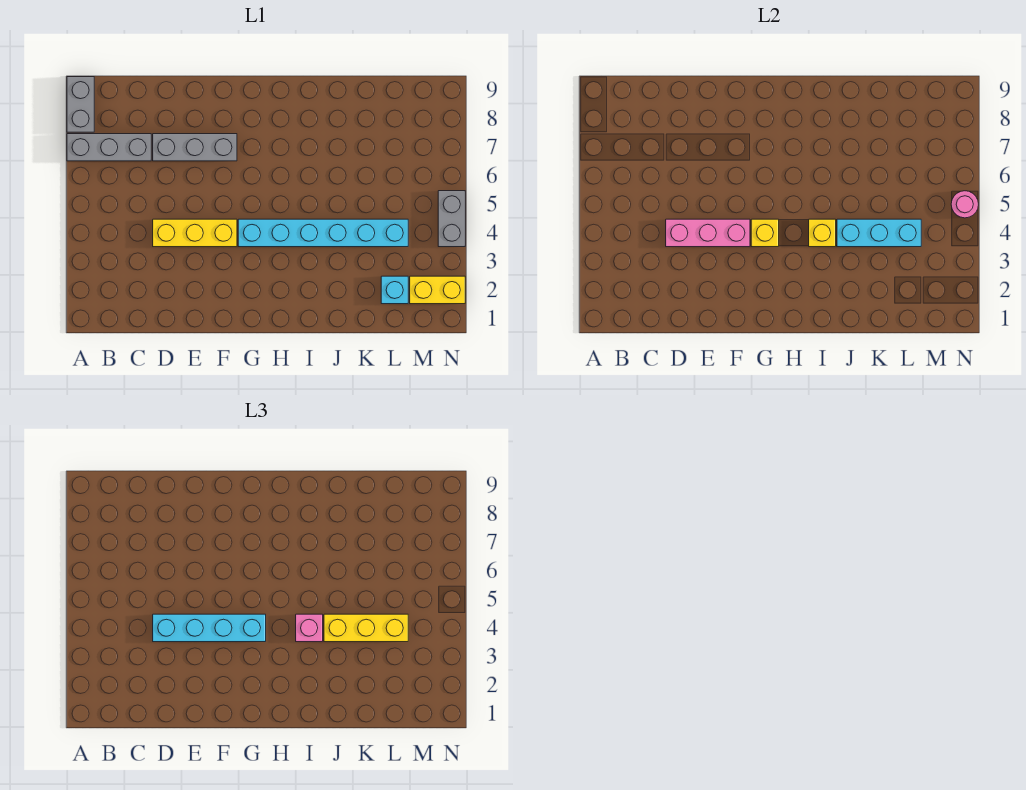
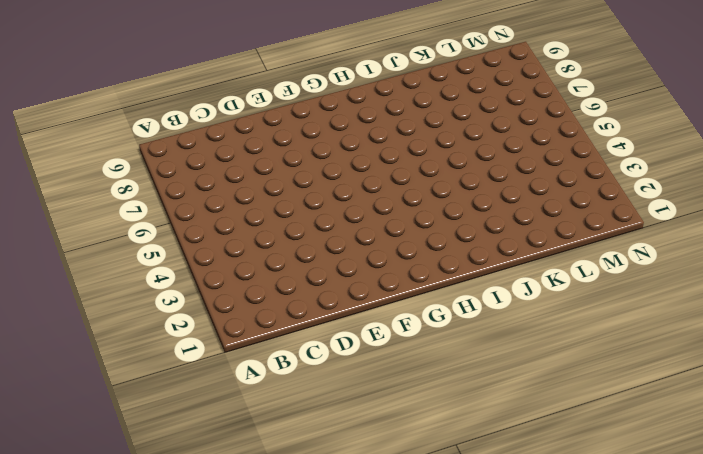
none -> grey brick A7:C7 level 1
none -> grey brick A8:A9 level 1
none -> yellow brick D4:F4 level 1

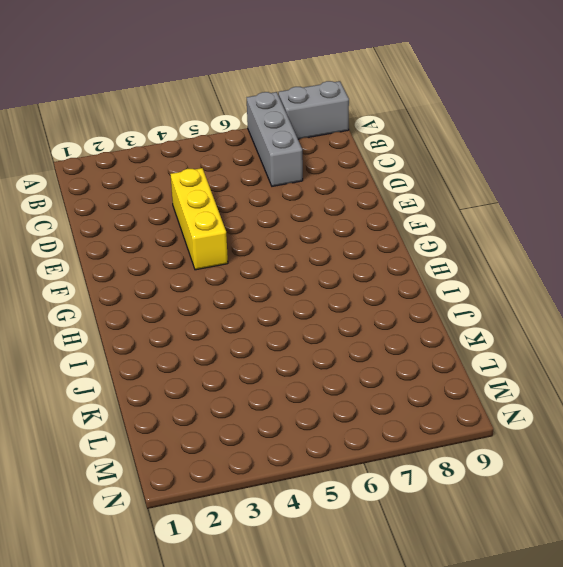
none -> grey brick D7:F7 level 1
none -> cyan brick G4:L4 level 1
none -> cyan brick L2 level 1

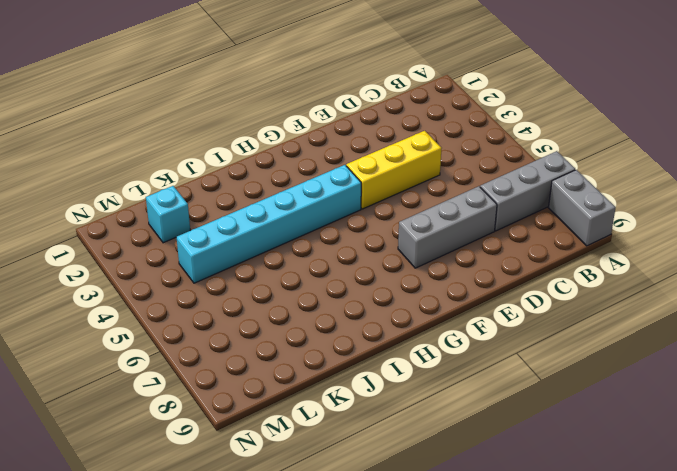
none -> yellow brick M2:N2 level 1
none -> grey brick N4:N5 level 1
none -> pink brick D4:F4 level 2

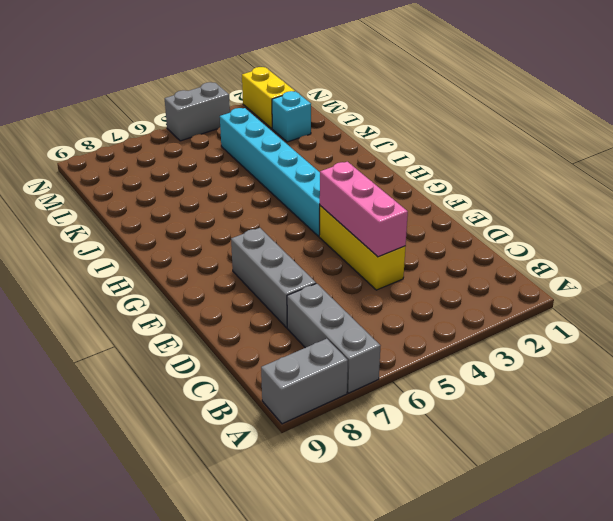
none -> yellow brick G4 level 2
none -> yellow brick I4 level 2
none -> cyan brick J4:L4 level 2

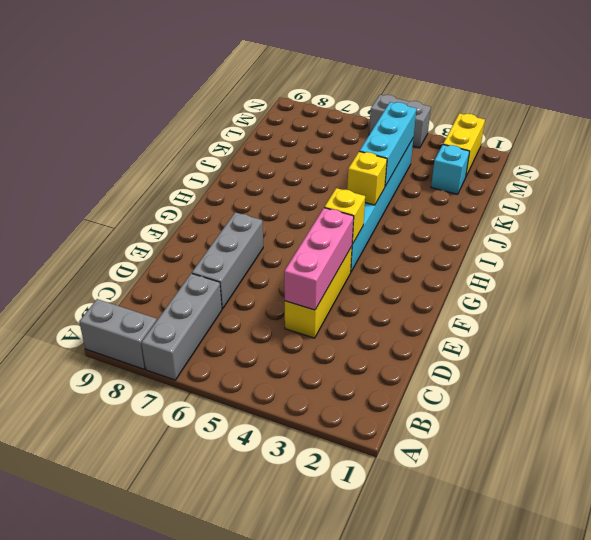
none -> pink round brick N5 level 2
none -> cyan brick D4:G4 level 3
none -> pink brick I4 level 3

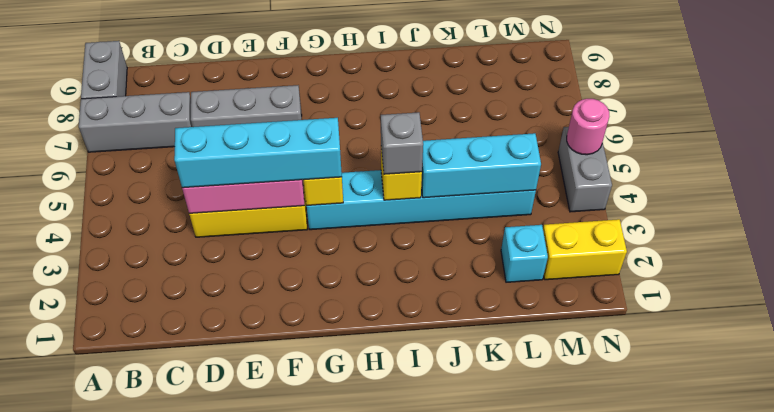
grey brick I4 level 3 -> pink brick I4 level 3
none -> yellow brick J4:L4 level 3

